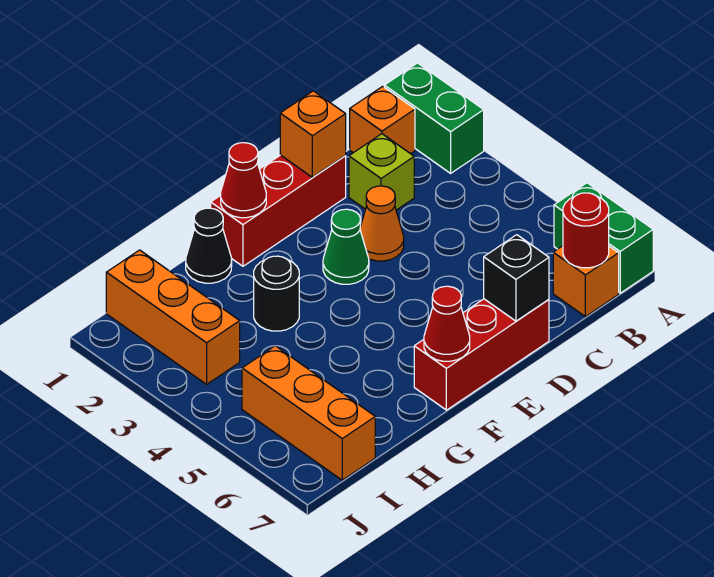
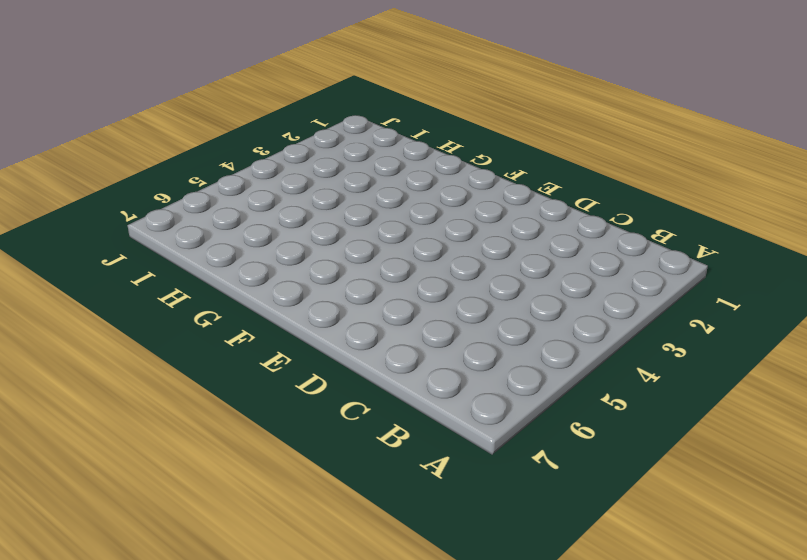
none -> green brick A1:A2 level 1
none -> green brick A6:A7 level 1
none -> orange brick B1 level 1

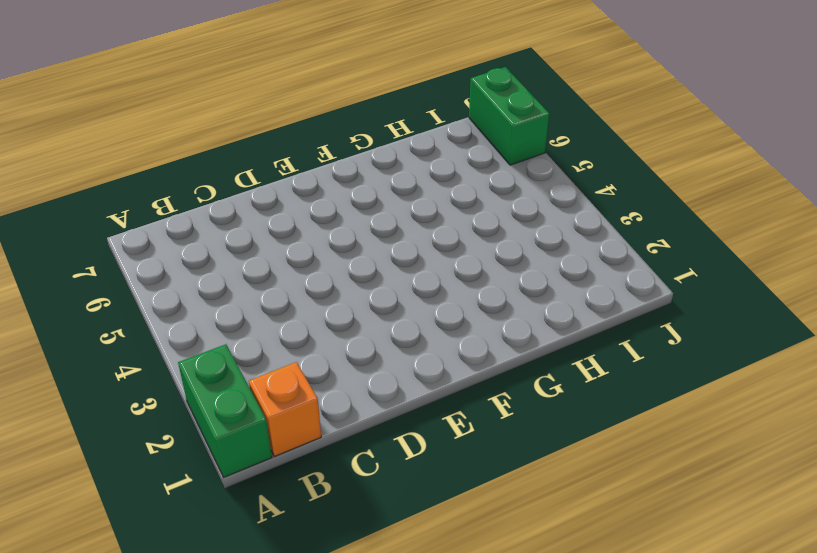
green brick J6:J7 level 1 -> green brick A6:A7 level 1
none -> orange brick B7 level 1
none -> lime brick C2 level 1
none -> red brick D1:F1 level 1

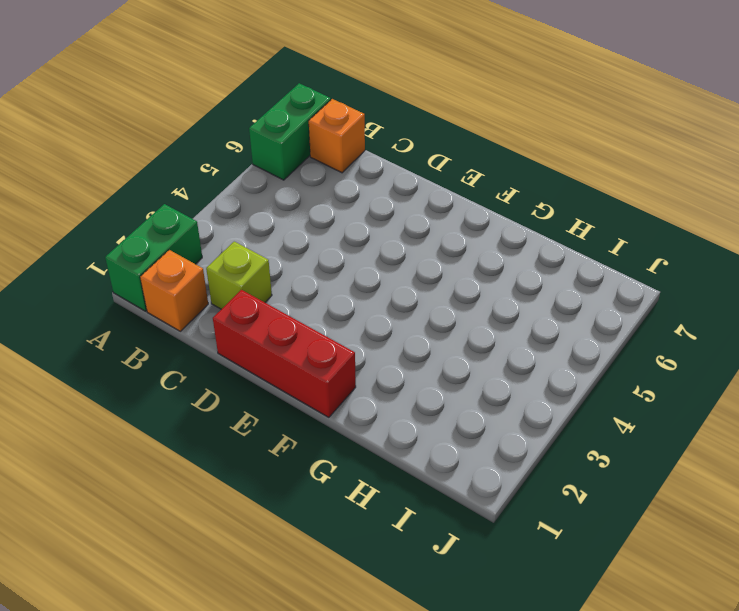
none -> orange cone D3 level 1
none -> red brick D7:F7 level 1
none -> green cone E3 level 1

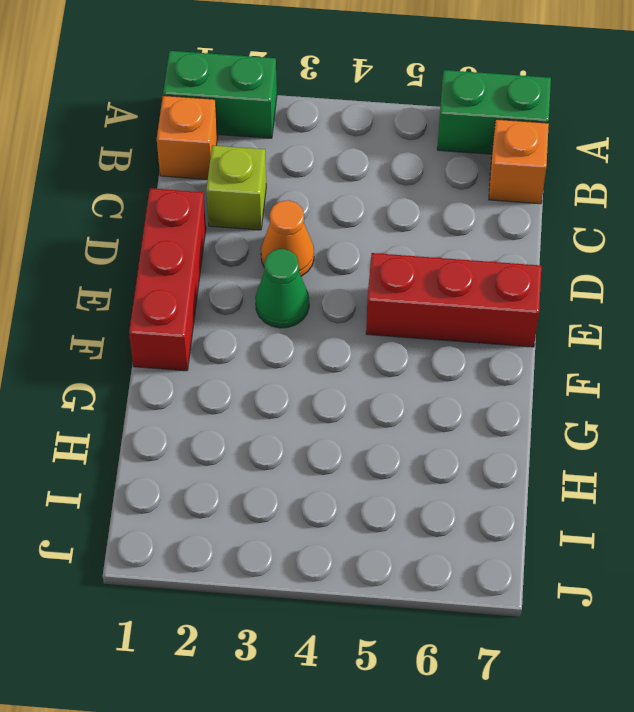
red brick E5:E7 level 1 -> red brick D7:F7 level 1
none -> black cone G1 level 1
none -> black round brick G3 level 1
none -> orange brick I1:I3 level 1

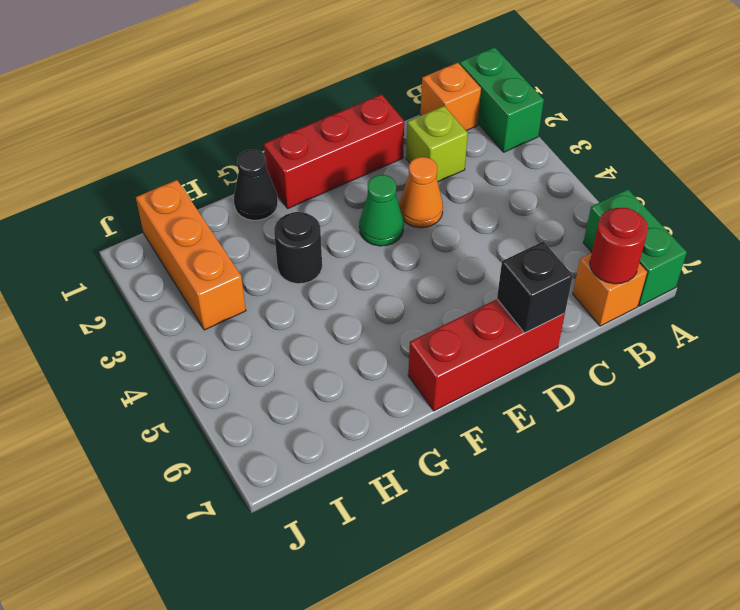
none -> orange brick I5:I7 level 1
none -> orange brick D1 level 2
none -> red cone F1 level 2

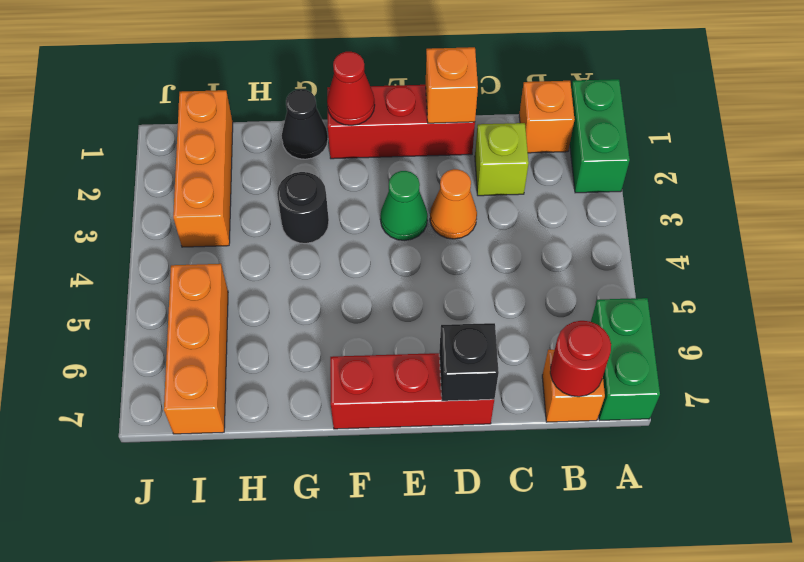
none -> red cone F7 level 2

